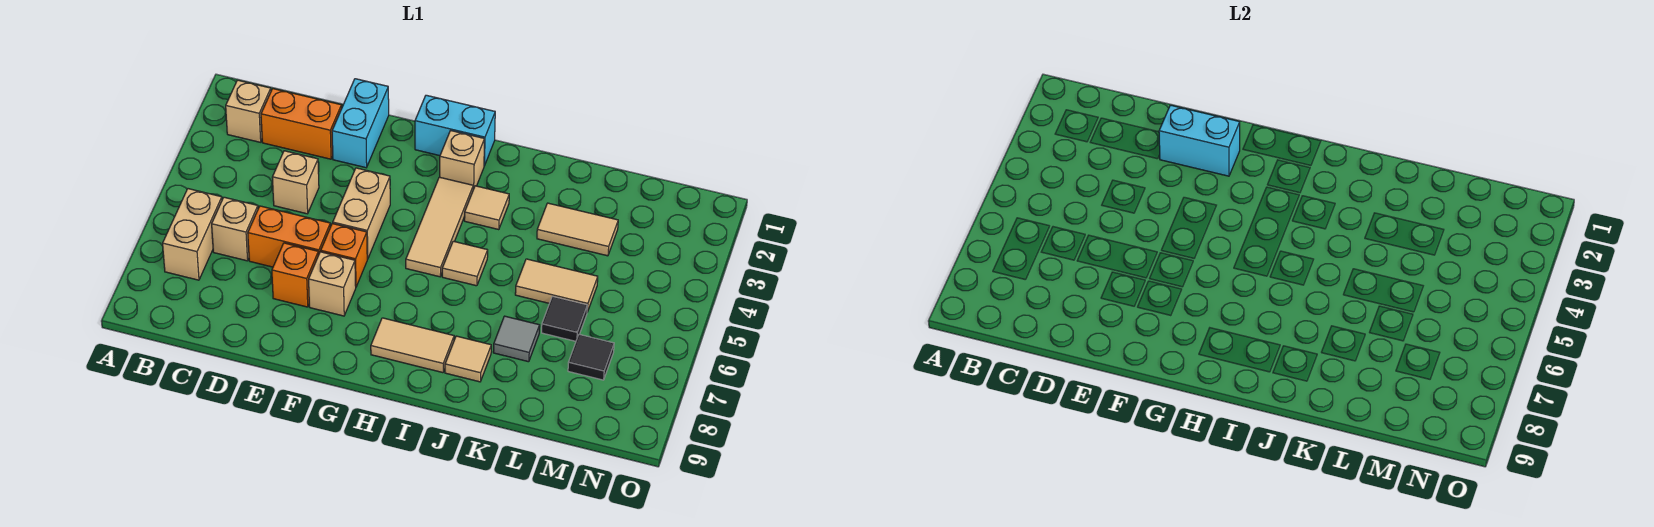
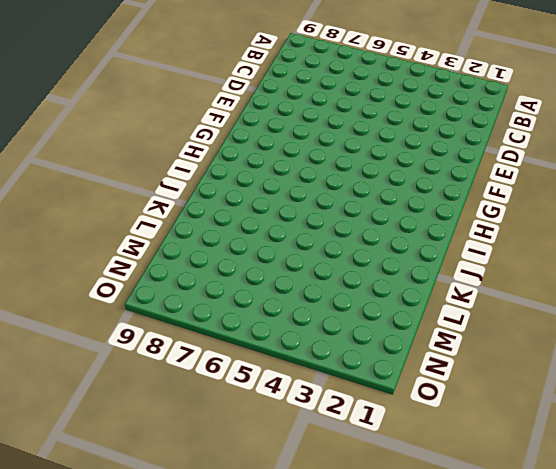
none -> tan brick B2 level 1
none -> tan brick B6:B7 level 1
none -> orange brick C2:D2 level 1

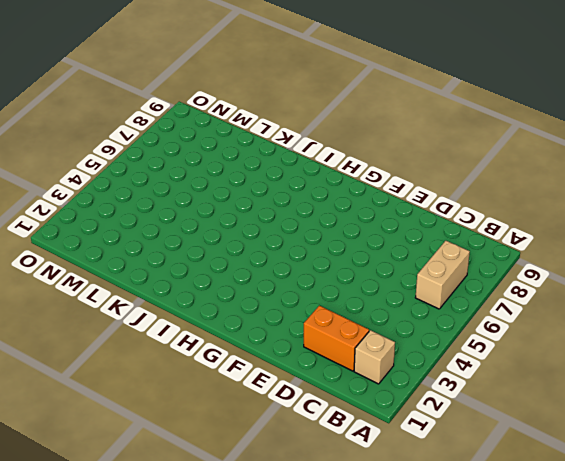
none -> tan brick C6 level 1
none -> tan brick D4 level 1
none -> orange brick D6:E6 level 1

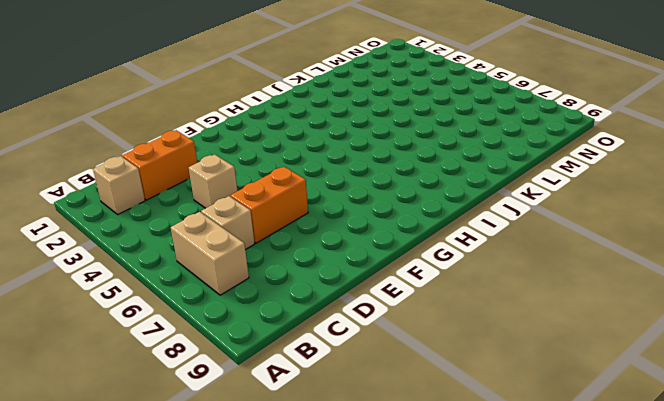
none -> cyan brick E1:E2 level 1
none -> orange brick E7 level 1
none -> tan brick F4:F5 level 1

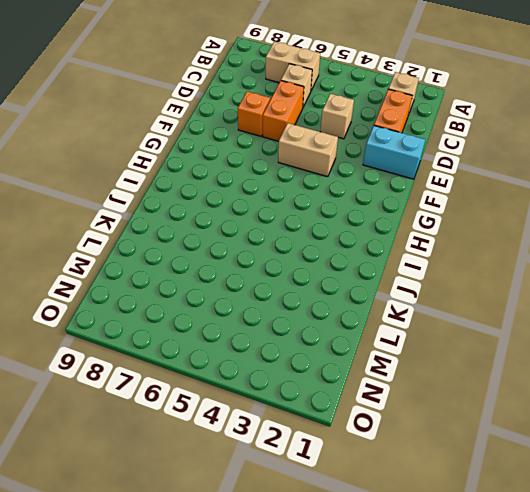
none -> orange brick F6 level 1
none -> tan brick F7 level 1
none -> cyan brick G1:H1 level 1

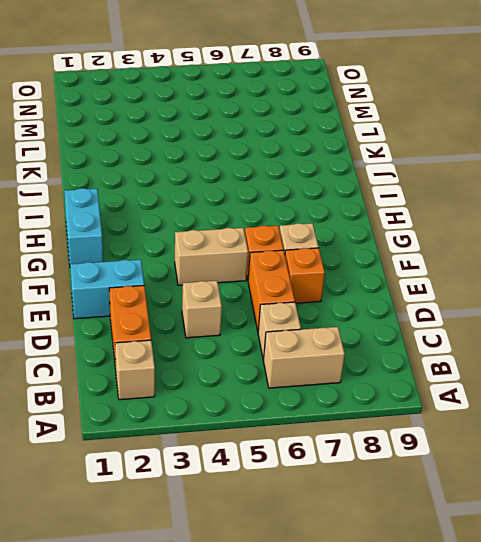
none -> tan brick H2 level 1
none -> tan tile H3:H5 level 1
none -> tan tile H8:I8 level 1

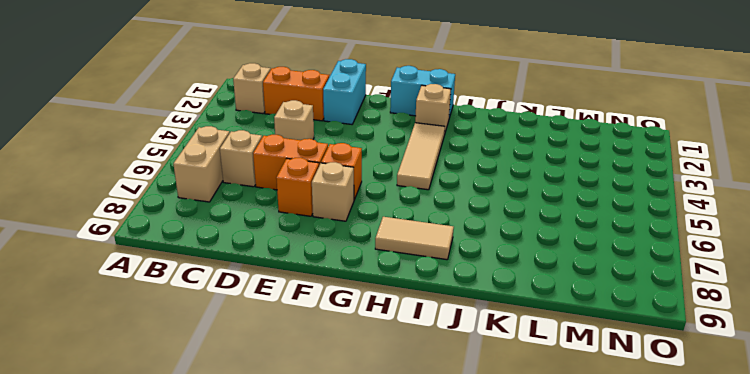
none -> tan brick F4:F5 level 1
none -> tan tile I3 level 1
none -> tan tile I5 level 1

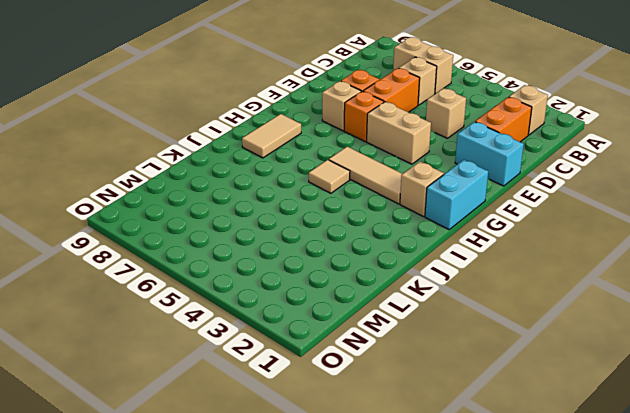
none -> tan tile I3 level 1
none -> tan tile J8 level 1
none -> tan tile K3:L3 level 1

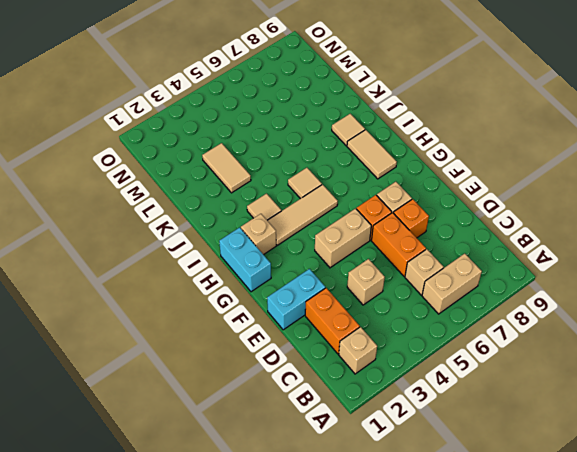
none -> tan tile K5:L5 level 1
none -> grey tile K7 level 1
none -> black tile L6 level 1

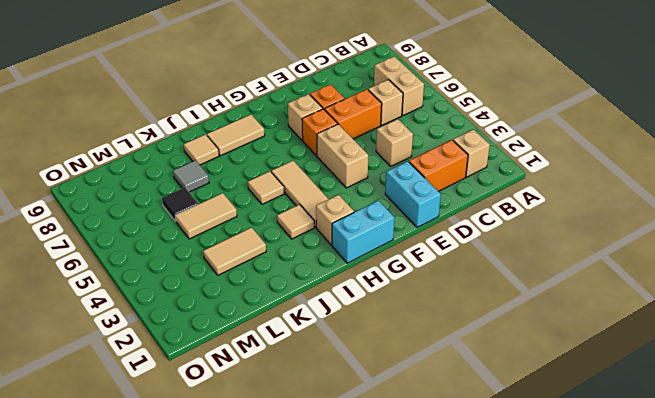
none -> black tile M7 level 1
none -> cyan brick E2:F2 level 2

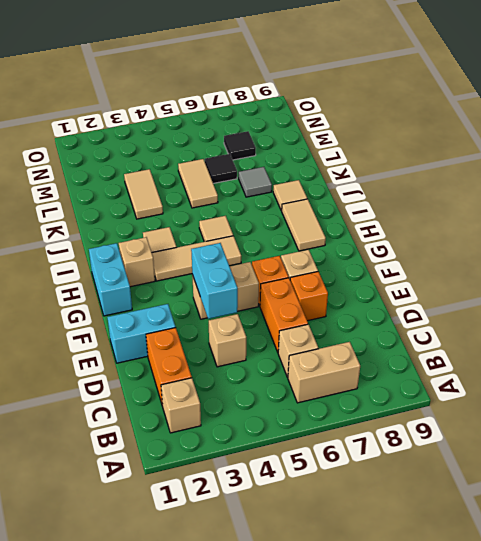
cyan brick E4:F4 level 2 -> cyan brick E2:F2 level 2

